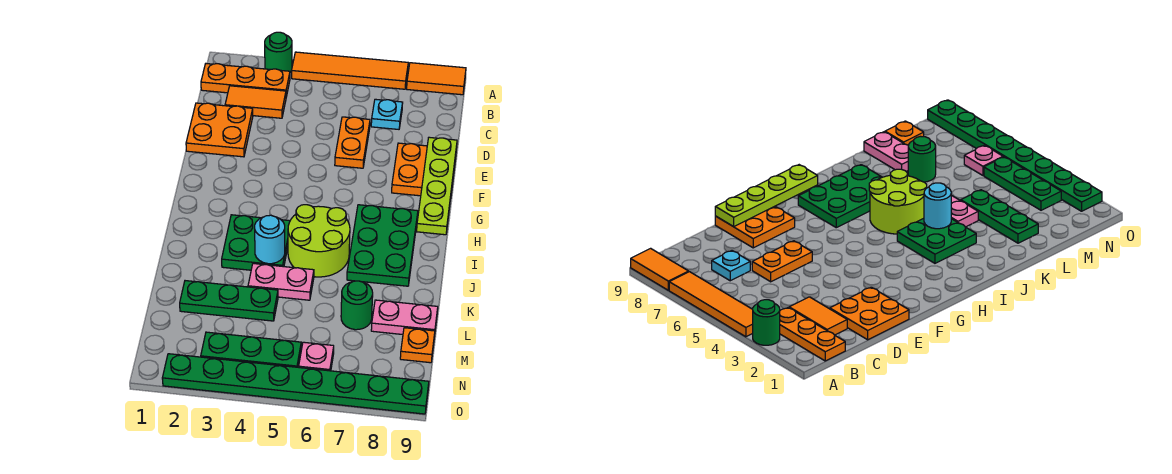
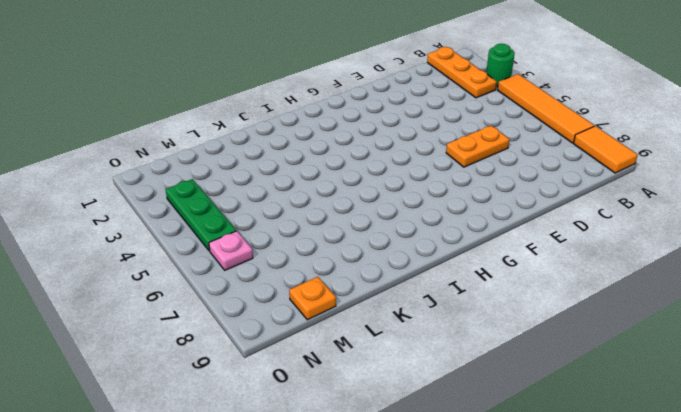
none -> orange tile C2:C3 level 1
none -> cyan plate C7 level 1
none -> orange plate D1:E2 level 1

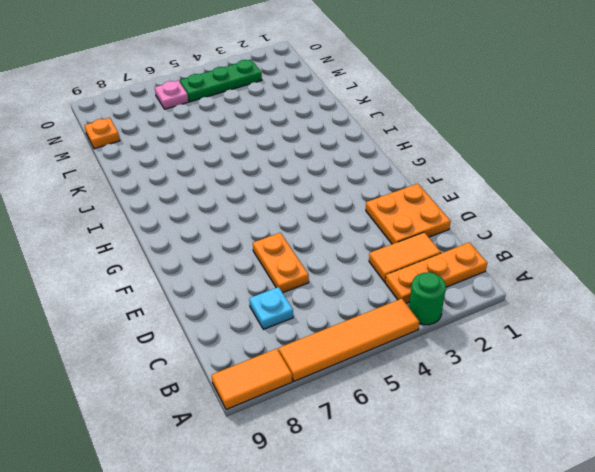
none -> orange plate E8:F9 level 1
none -> green plate H7:J8 level 1
none -> green plate I3:J4 level 1

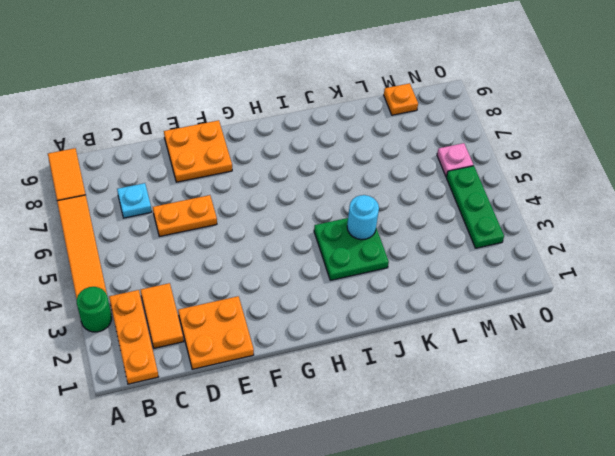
none -> green plate H7:J8 level 1
none -> lime round brick I5:J6 level 1
none -> pink plate K4:K5 level 1

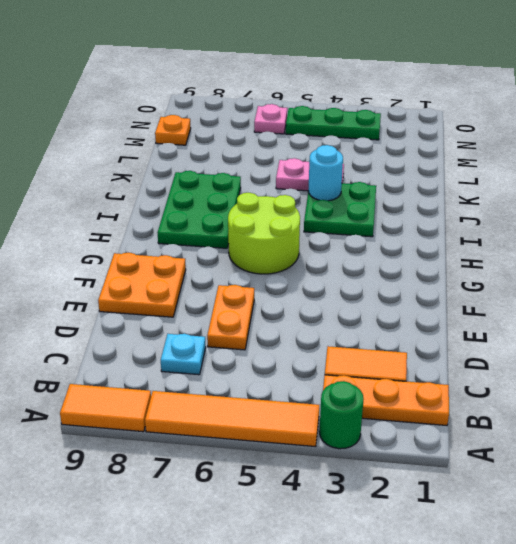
lime round brick G5:H6 level 1 -> lime round brick I5:J6 level 1
none -> orange plate D1:E2 level 1
none -> green plate L2:L4 level 1
none -> green round brick L7 level 1

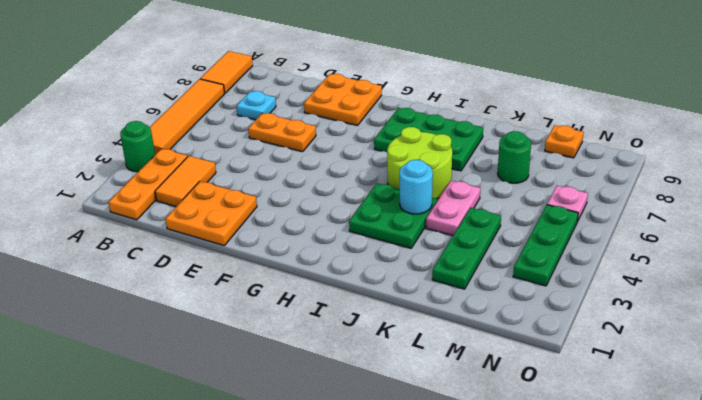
none -> pink plate L8:L9 level 1
none -> green plate O2:O9 level 1
none -> lime plate E9:H9 level 2

